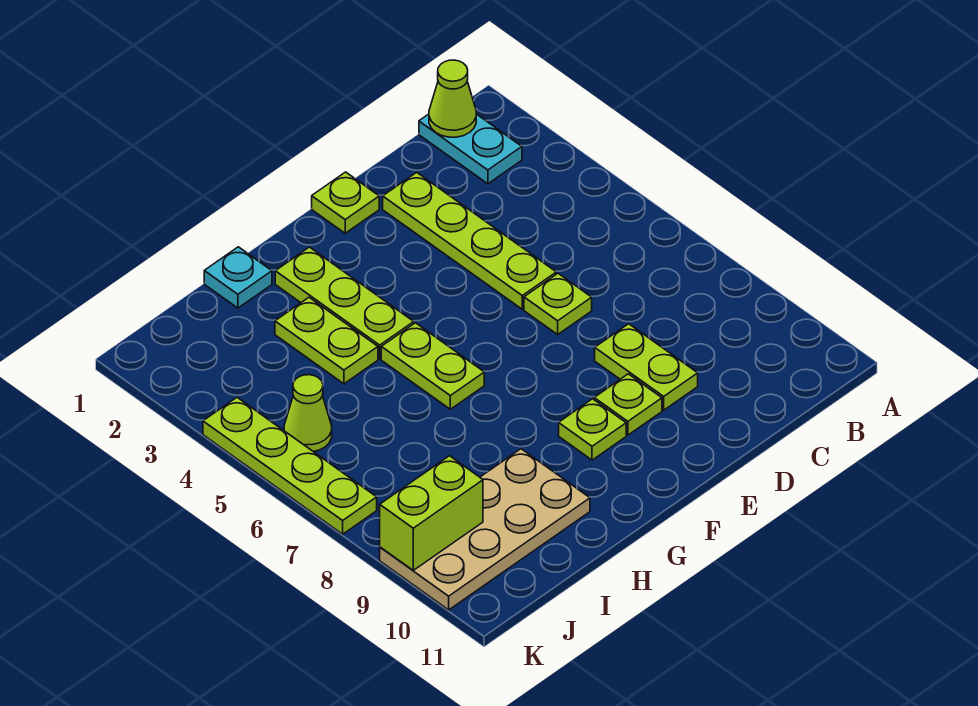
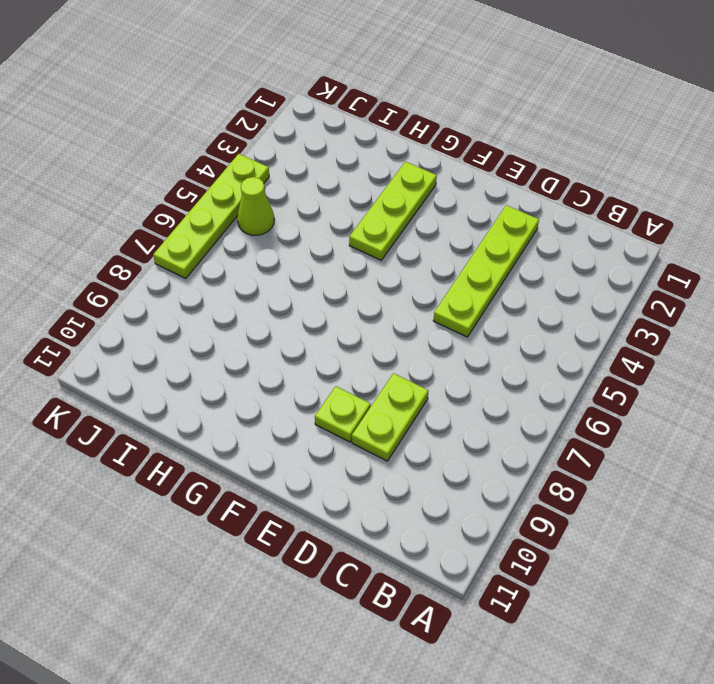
none -> cyan plate B1:B2 level 1
none -> lime plate D6 level 1
none -> lime plate E1 level 1

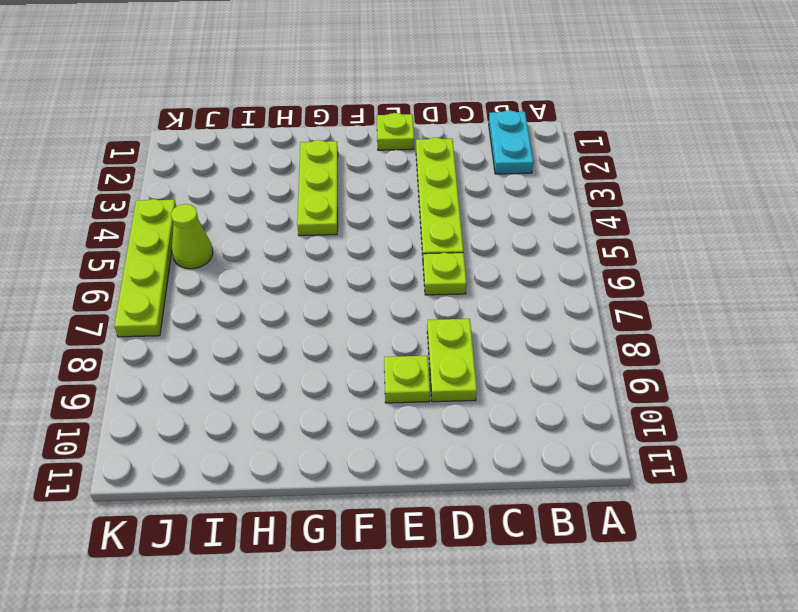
none -> lime plate F9 level 1
none -> lime plate G5:G6 level 1
none -> cyan plate H1 level 1

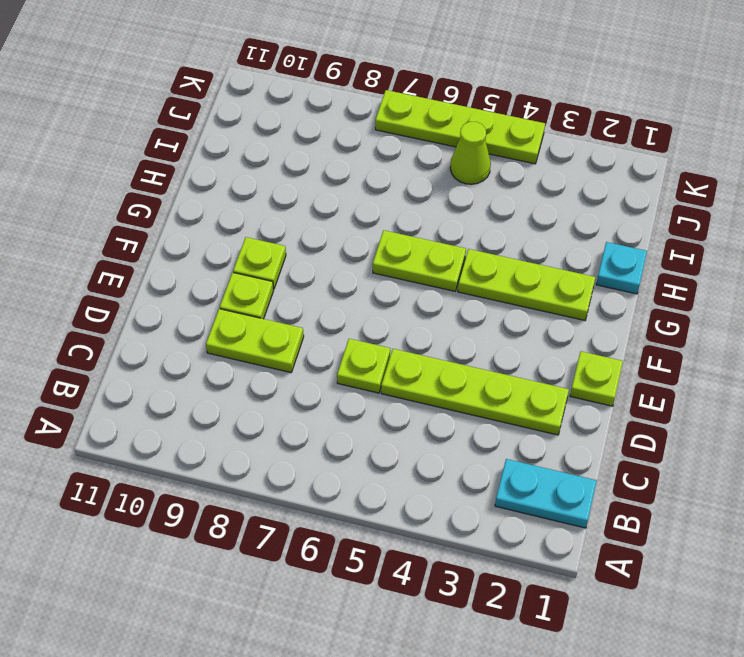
none -> lime plate H3:H4 level 1
none -> tan plate H9:K10 level 1
none -> lime cone B1 level 2

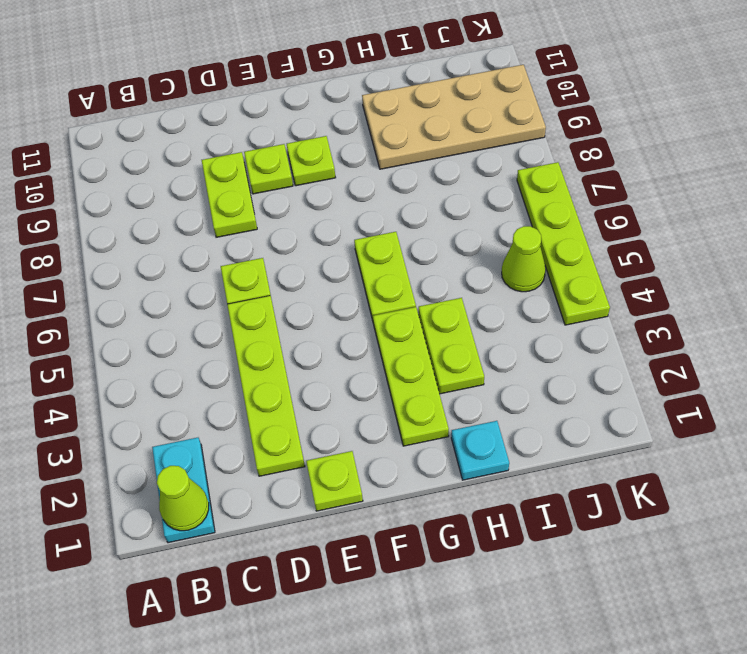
none -> lime brick J9:K9 level 2

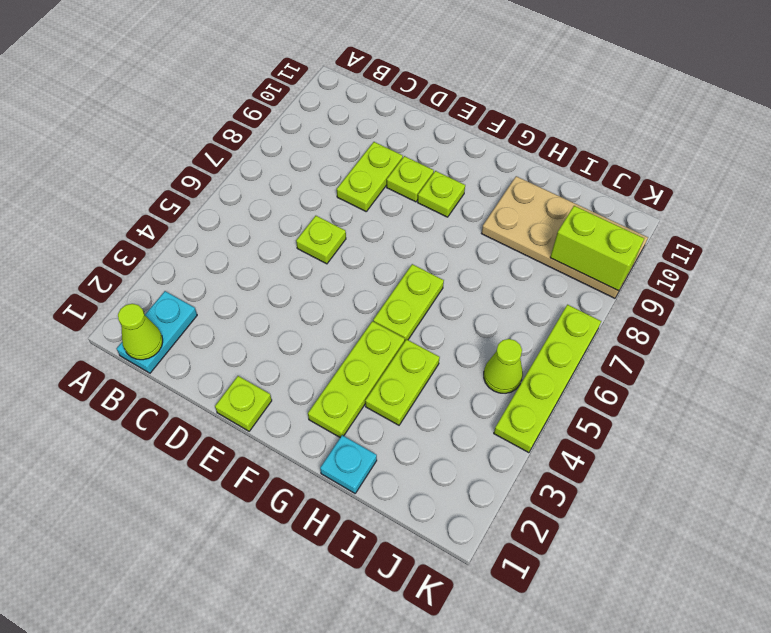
none -> lime plate D2:D5 level 1

